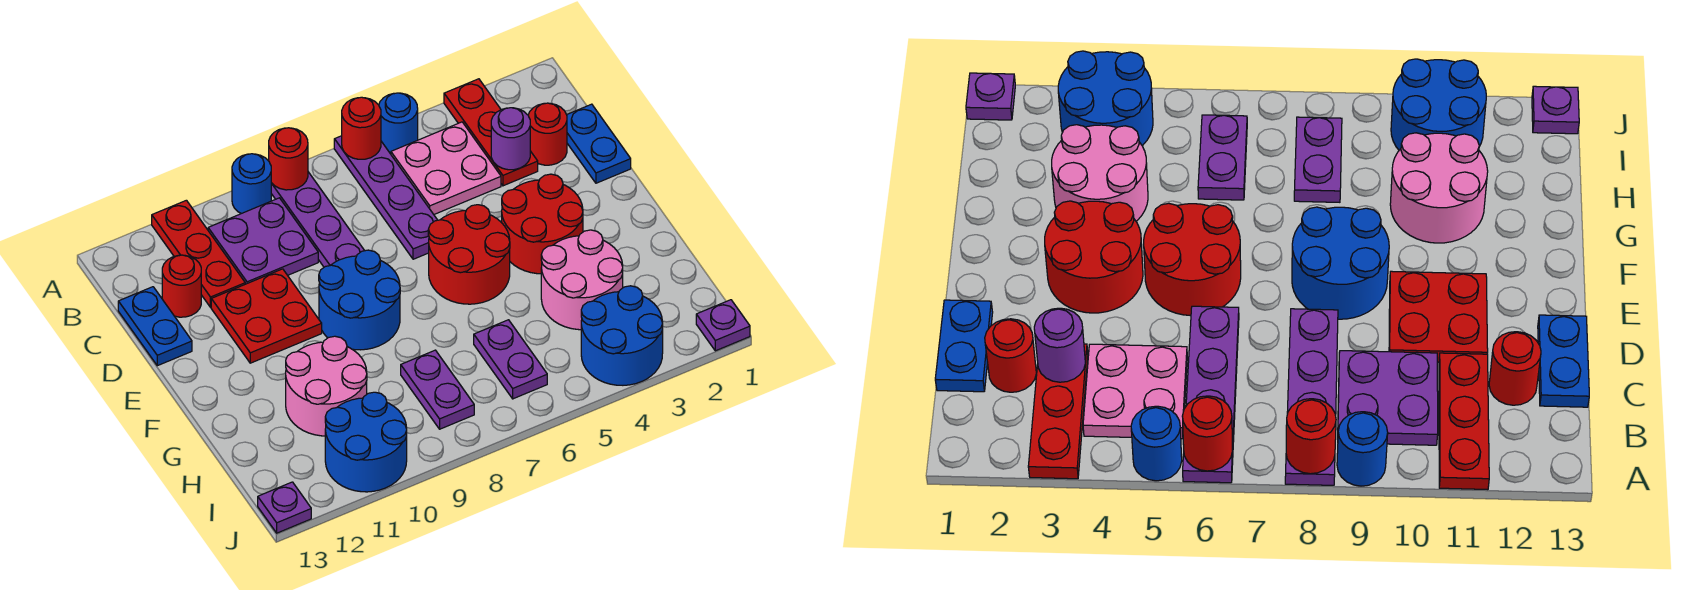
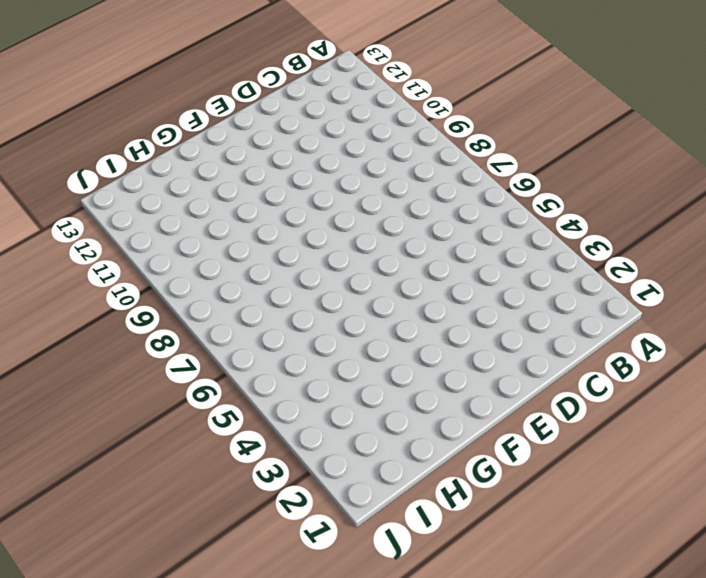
none -> red plate A3:C3 level 1
none -> blue round brick A5 level 1
none -> purple plate A6:D6 level 1

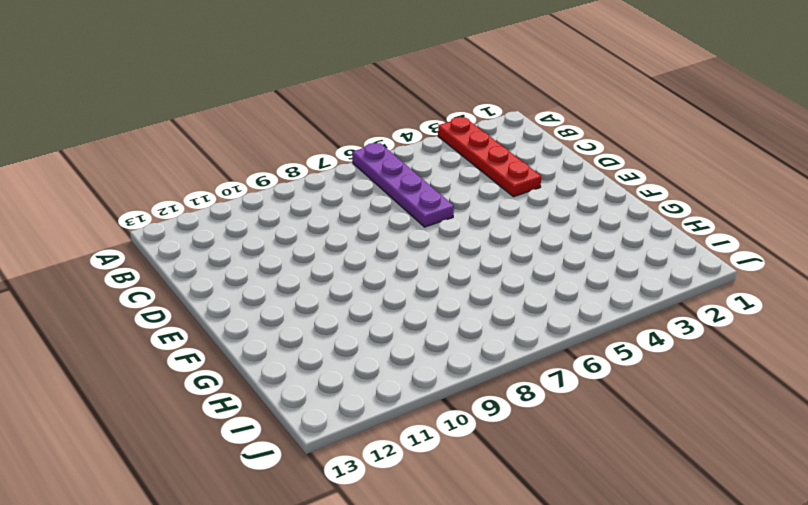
red plate A3:D3 level 1 -> red plate A3:C3 level 1
none -> blue round brick A5 level 1
none -> purple plate A8:D8 level 1
none -> blue round brick A9 level 1

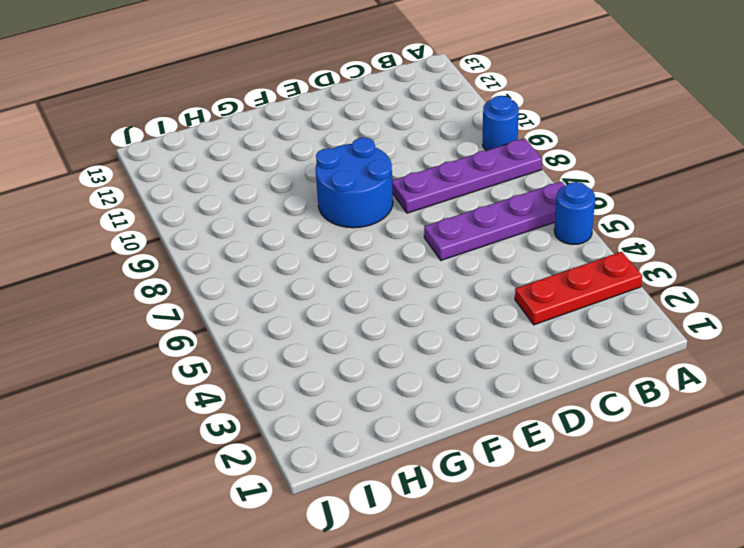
none -> red plate A11:C11 level 1
none -> pink plate B4:C5 level 1
none -> purple plate B9:C10 level 1

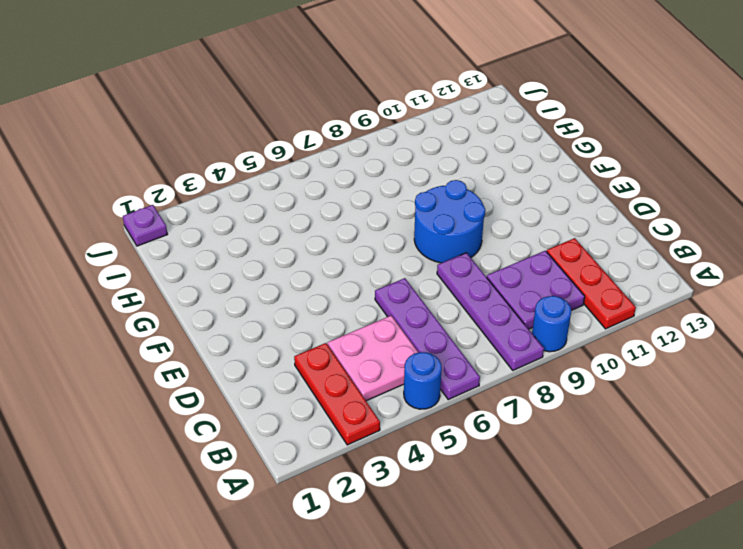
none -> blue plate C1:D1 level 1
none -> red round brick C2 level 1
none -> red round brick C12 level 1

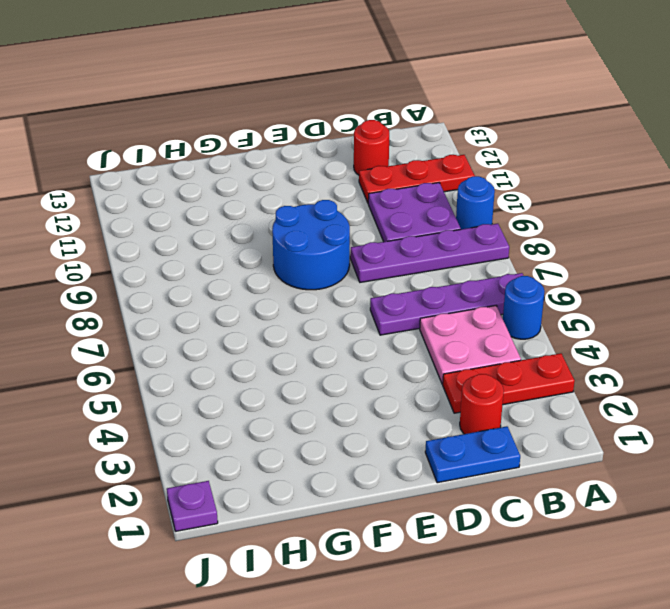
none -> blue plate C13:D13 level 1
none -> red plate D10:E11 level 1
none -> red round brick E3:F4 level 1

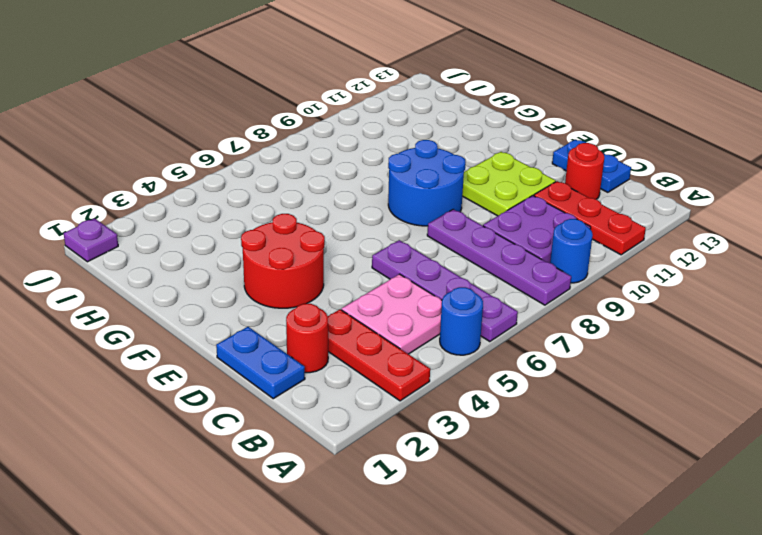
lime plate D10:E11 level 1 -> red plate D10:E11 level 1
none -> red round brick E5:F6 level 1
none -> pink round brick G3:H4 level 1
none -> pink round brick G10:H11 level 1

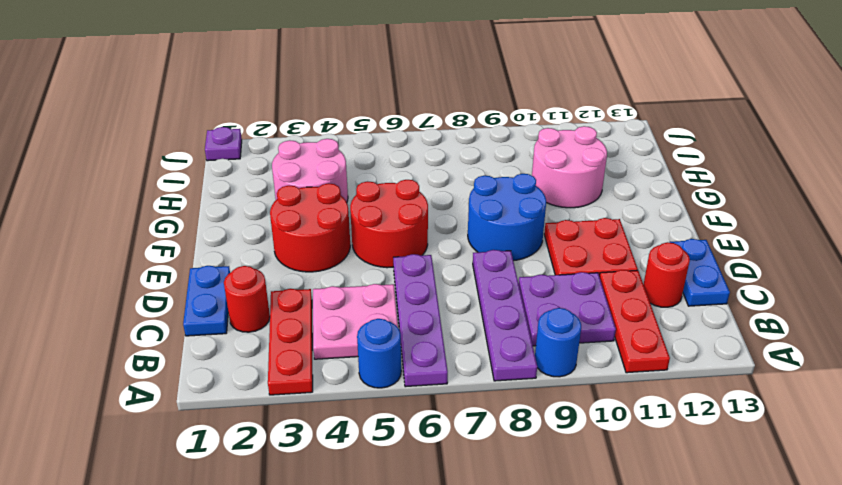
none -> purple plate H6:I6 level 1
none -> purple plate H8:I8 level 1
none -> blue round brick I3:J4 level 1

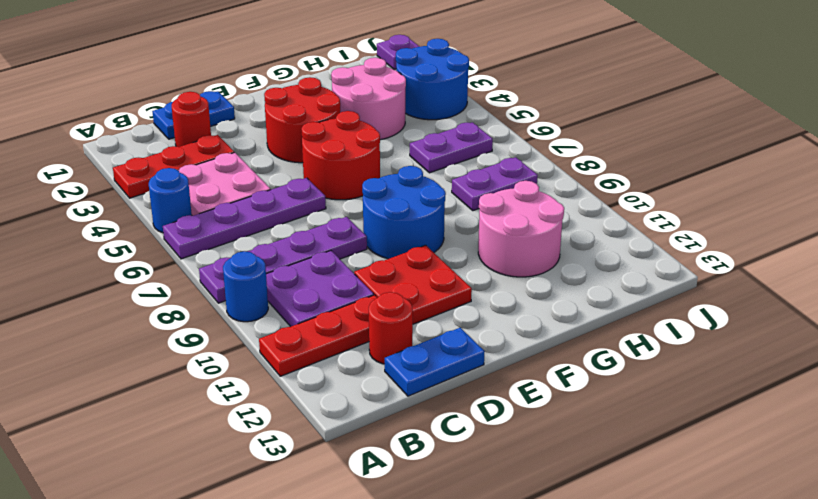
none -> blue round brick I10:J11 level 1
none -> purple plate J13 level 1
none -> red round brick A6 level 2

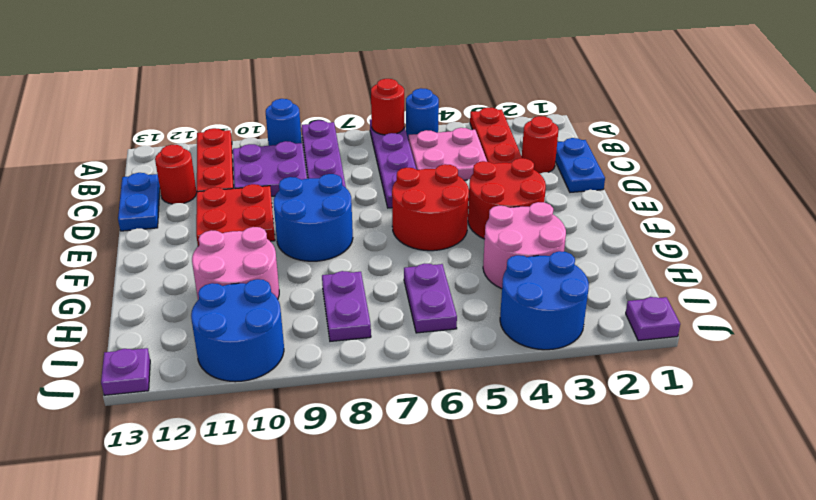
none -> red round brick A8 level 2
none -> purple round brick C3 level 2

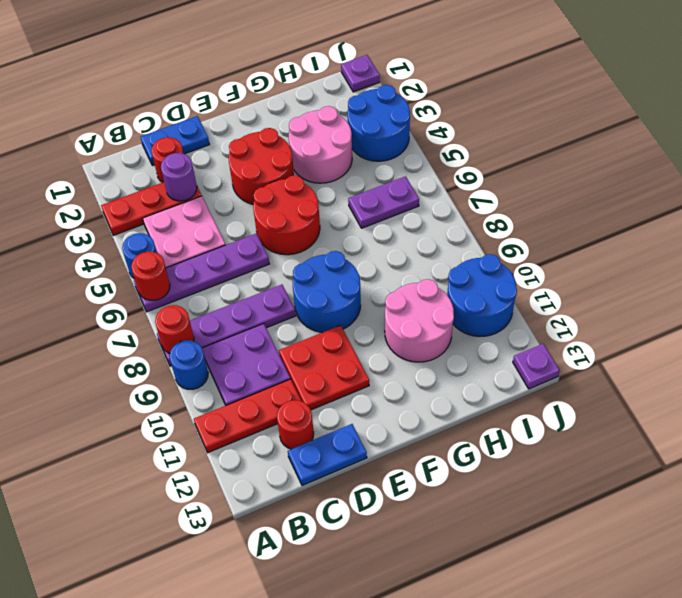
none -> purple plate H8:I8 level 1

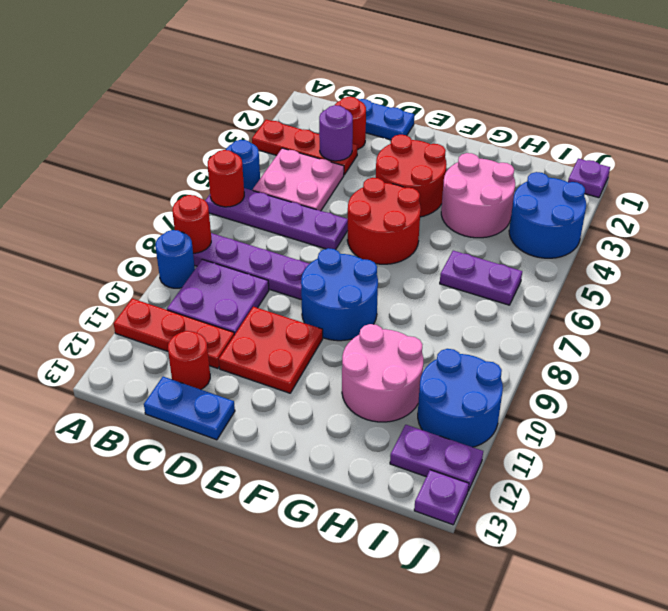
purple plate I12:J12 level 1 -> purple plate H8:I8 level 1

